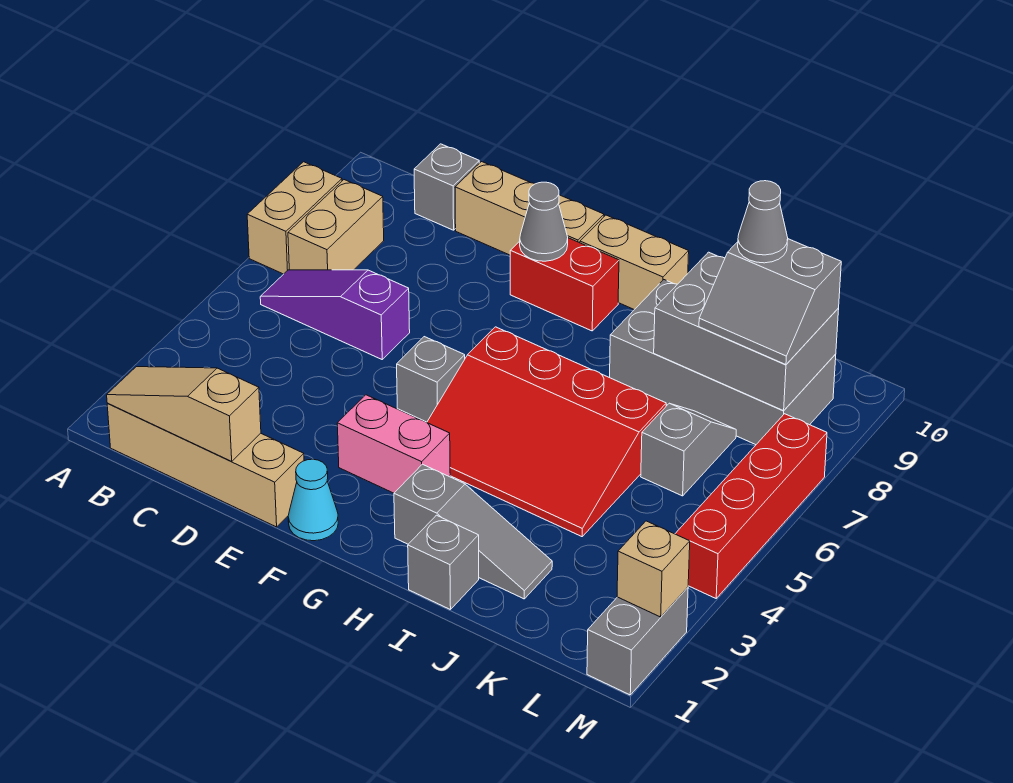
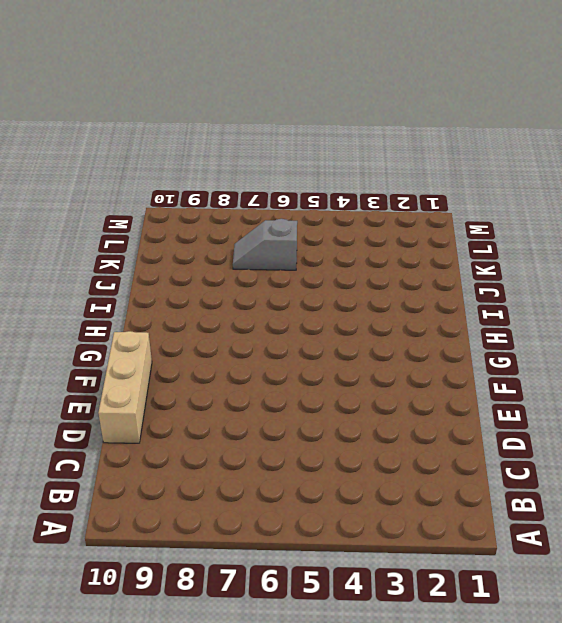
none -> tan brick A7:A8 level 1
none -> tan brick B1:E1 level 1
none -> purple slope B6:D6 level 1 top D

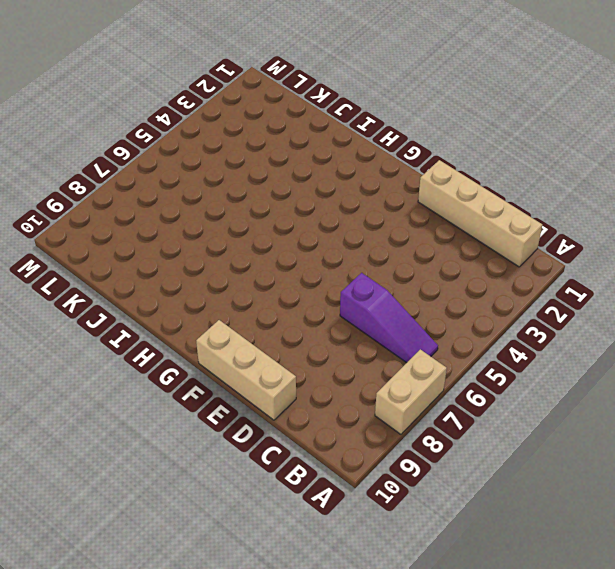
none -> tan brick B7:B8 level 1
none -> grey brick C10 level 1
none -> cyan cone F1 level 1

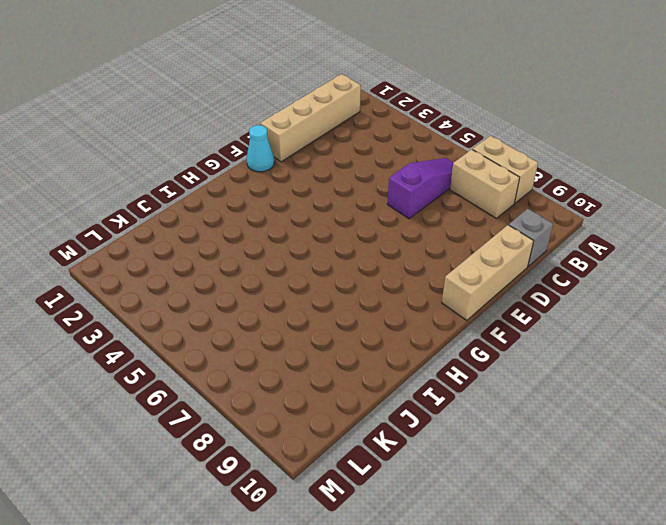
none -> pink brick F3:G3 level 1
none -> grey brick F5 level 1
none -> red brick F9:G9 level 1

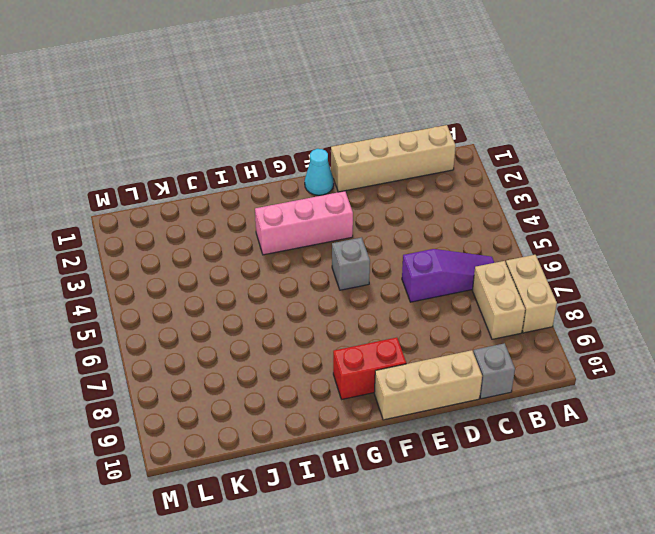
pink brick F3:H3 level 1 -> pink brick F3:G3 level 1
none -> red slope G4:J6 level 1 top 6
none -> tan brick G10:H10 level 1
none -> grey slope H2:J2 level 1 top H

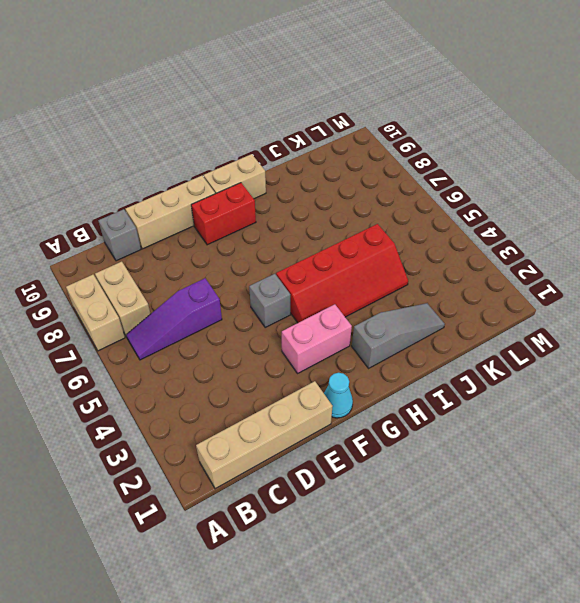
red slope G4:J5 level 1 top 5 -> red slope G4:J6 level 1 top 6
none -> grey brick I1 level 1
none -> grey brick I8:L9 level 1
none -> grey slope K6:K7 level 1 top 6

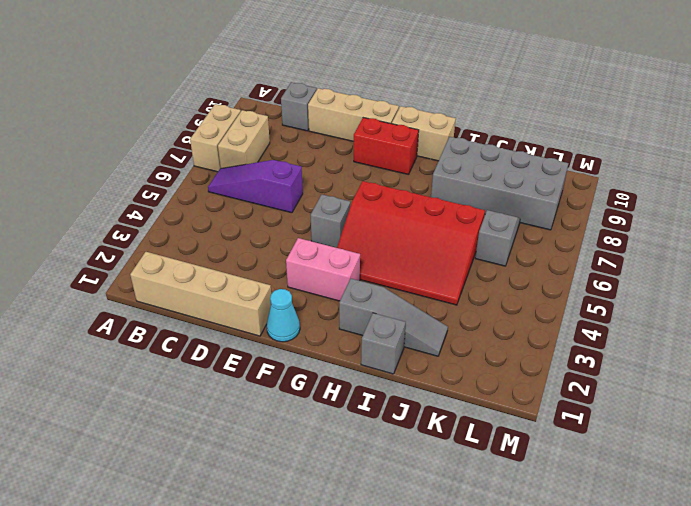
none -> grey brick M1:M2 level 1
none -> red brick M4:M7 level 1
none -> tan slope B1:D1 level 2 top D

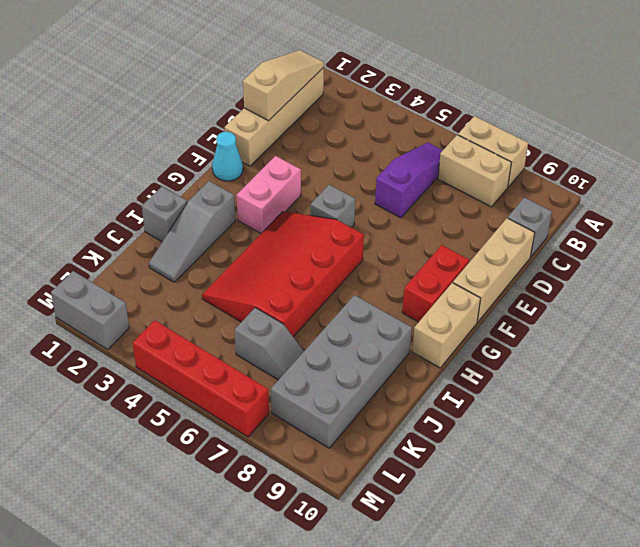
none -> grey cone F9 level 2
none -> grey brick J8:L9 level 2
none -> tan brick M2 level 2

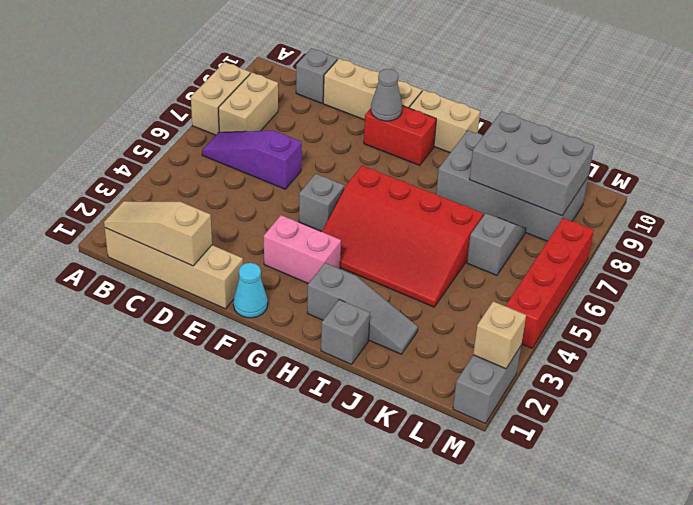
none -> grey slope K8:L9 level 3 top 9
none -> grey cone K9 level 4

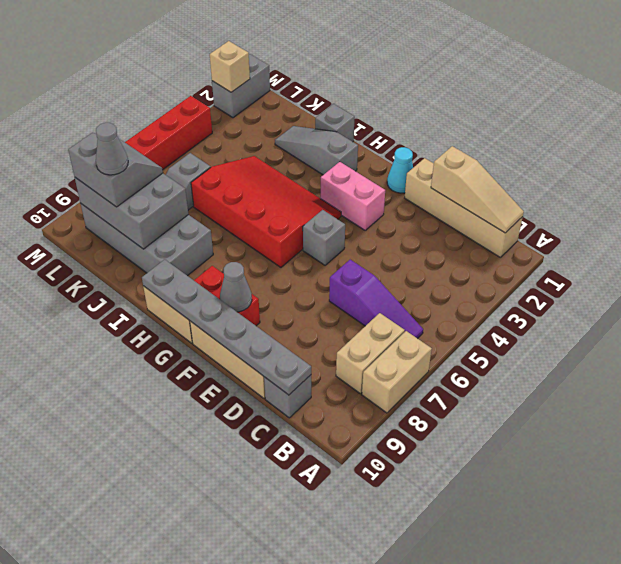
grey plate C10:H10 level 2 -> none

